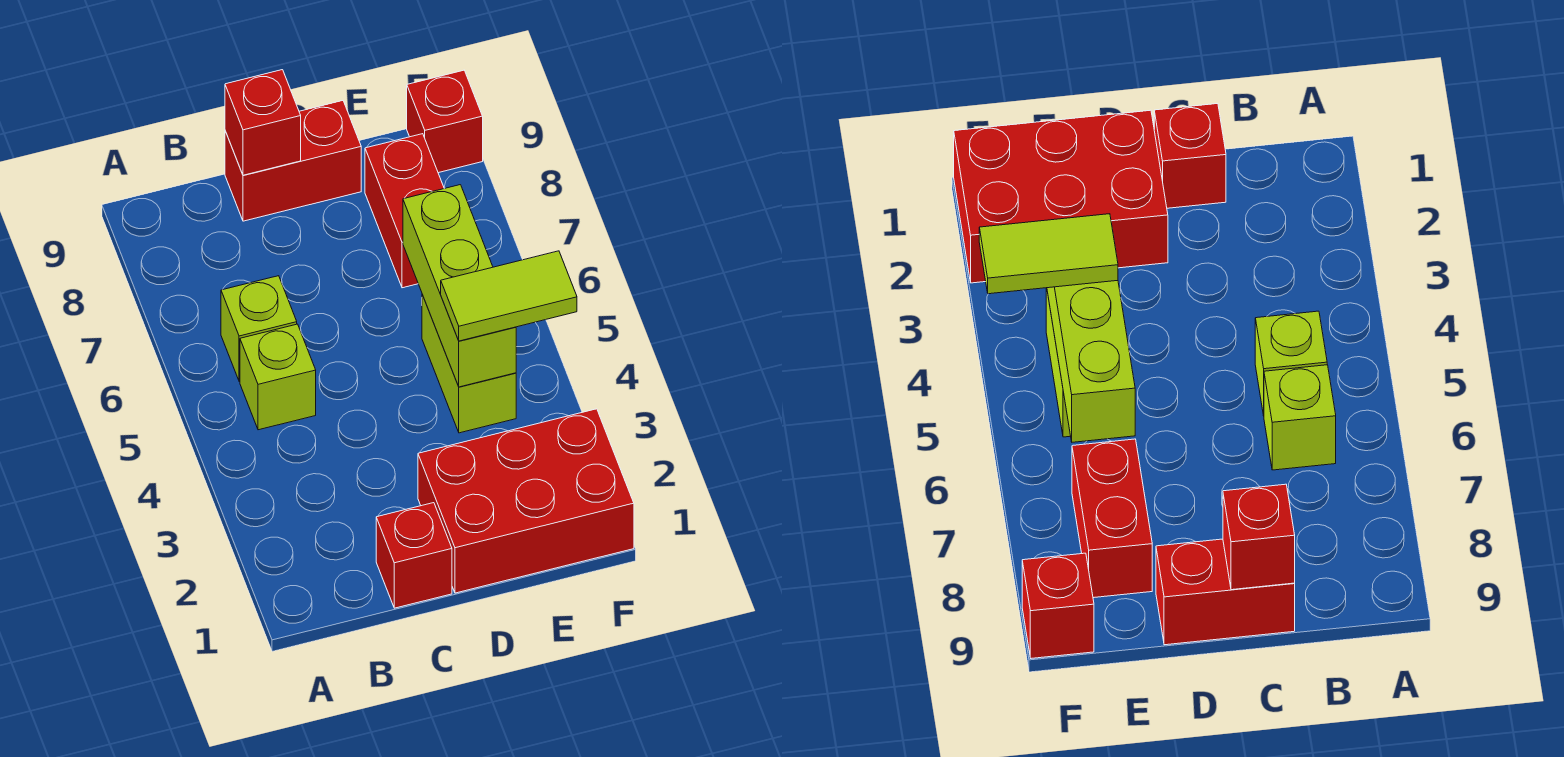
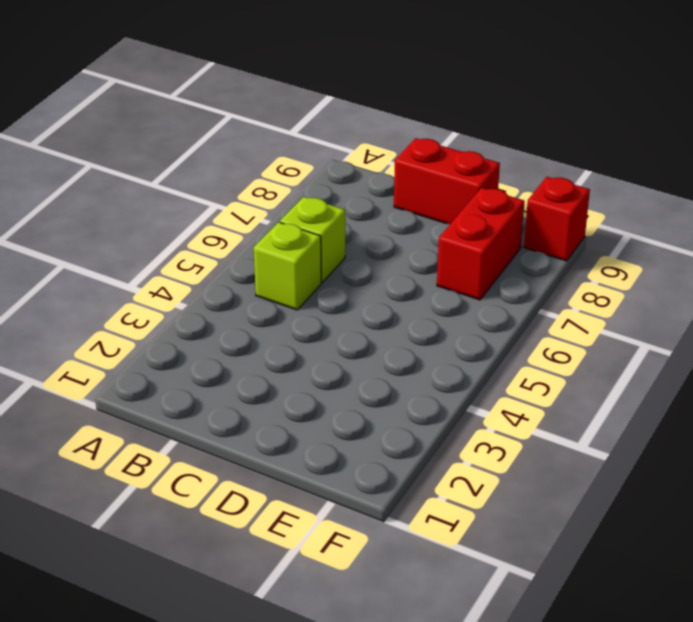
none -> red brick C1 level 1
none -> red brick D1:F2 level 1

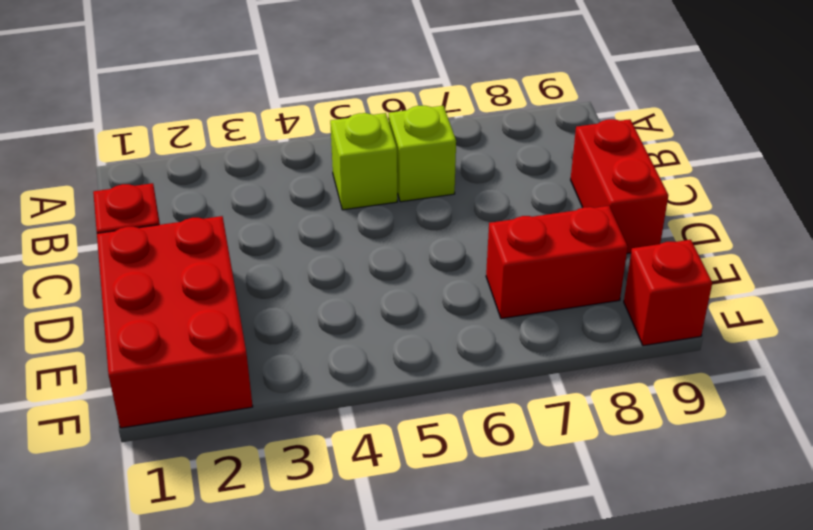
none -> lime brick E4:E5 level 1
none -> red brick C9 level 2

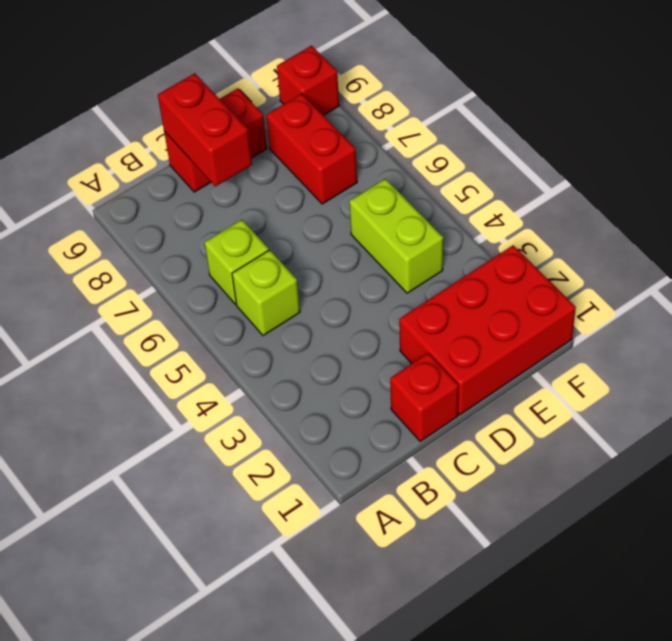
red brick C8:C9 level 2 -> red brick C9 level 2
none -> lime brick E4:E6 level 2
none -> lime tile E4:F4 level 3

